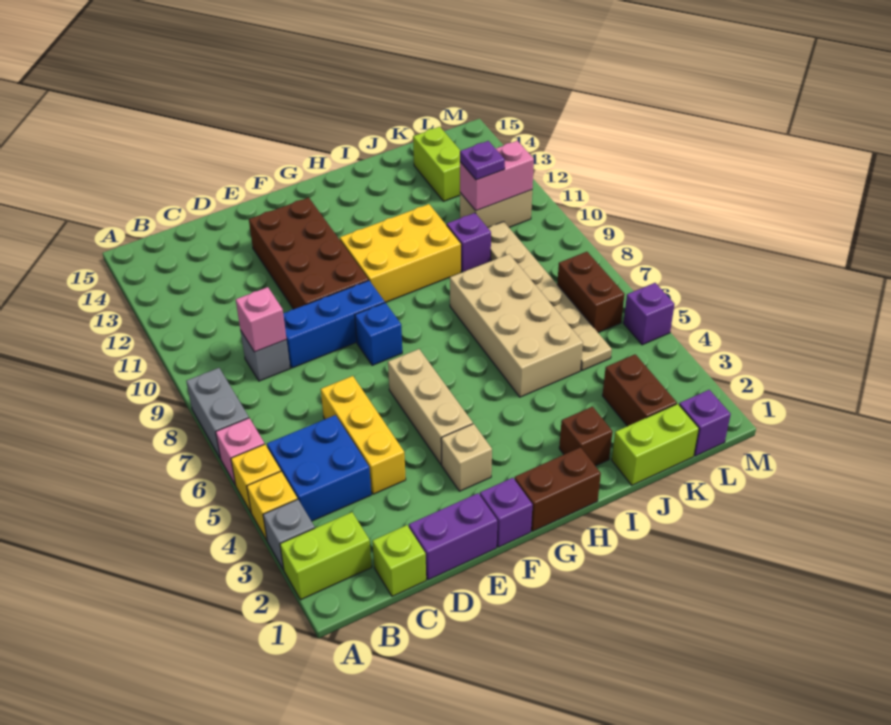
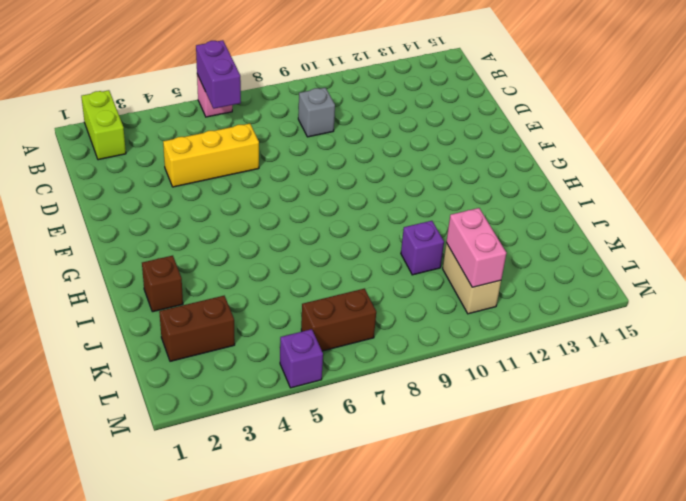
purple brick A6:B6 level 2 -> purple brick D1:E1 level 1
none -> grey brick A3 level 1
none -> yellow brick A4 level 1
none -> yellow brick A5 level 1
none -> grey brick A7:A8 level 1

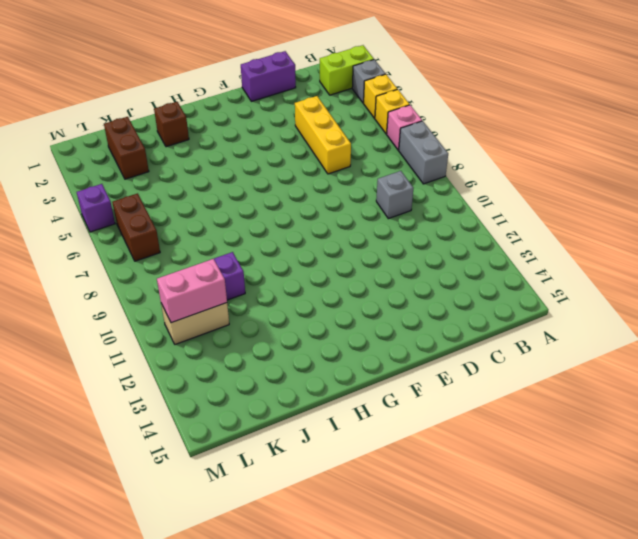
none -> blue brick B4:C5 level 1
none -> lime brick C1 level 1
none -> blue brick D9:F9 level 1
none -> brown brick E10:F13 level 1

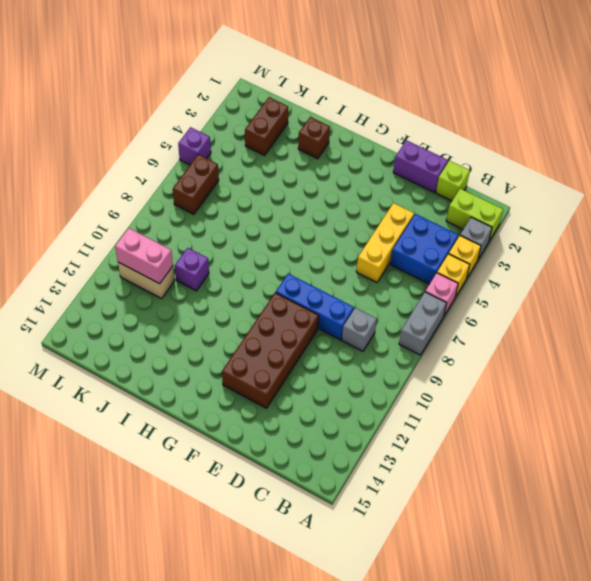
none -> purple brick F1 level 1
none -> tan brick F3 level 1
none -> tan brick F4:F6 level 1
none -> blue brick F8 level 1

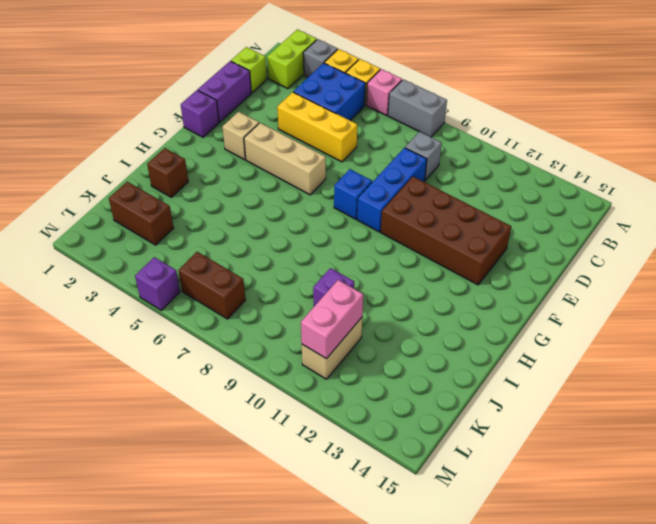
none -> brown brick G1:H1 level 1
none -> yellow brick G10:I11 level 1
none -> tan brick I5:J8 level 1
none -> lime brick J1:K1 level 1

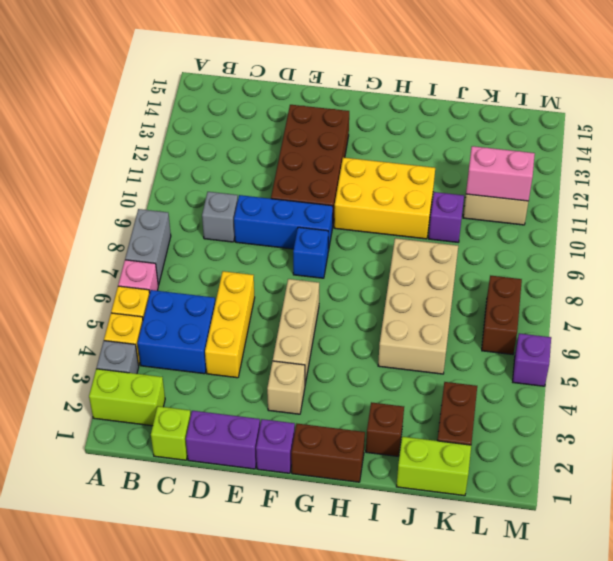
none -> tan plate K5:K10 level 1
none -> lime brick K13:K14 level 1
none -> purple brick L1 level 1
none -> pink brick C9 level 2

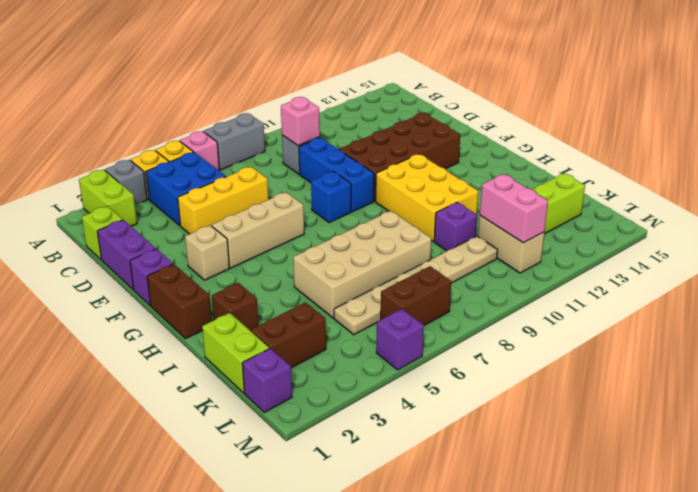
none -> purple plate K11 level 3

